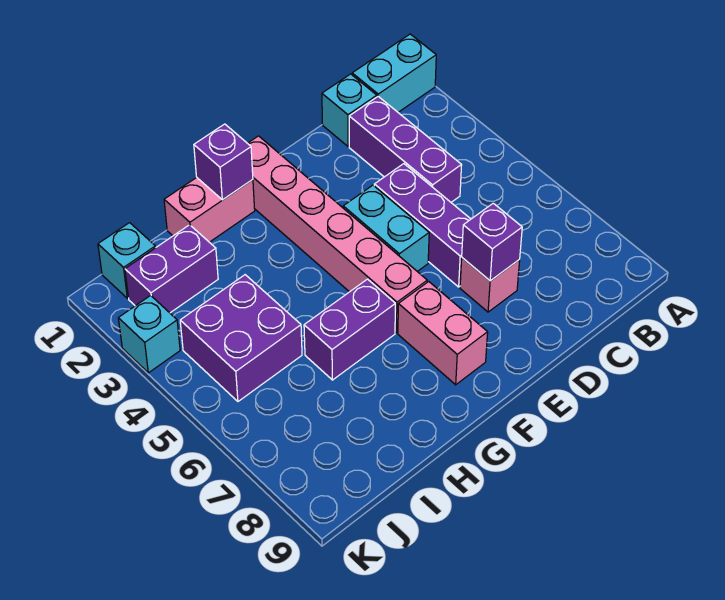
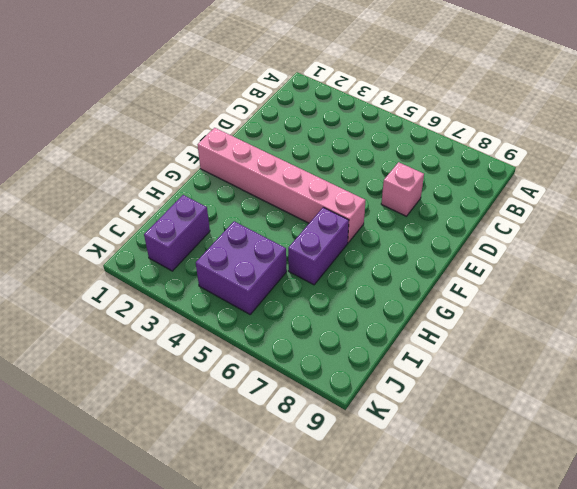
none -> cyan brick A1:B1 level 1
none -> cyan brick C1 level 1
none -> purple brick C2:C4 level 1

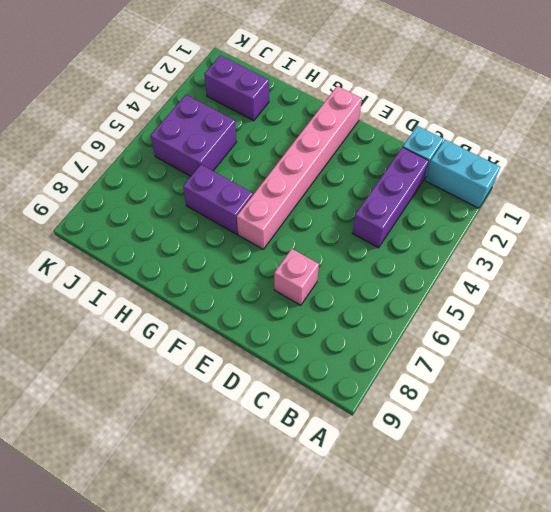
none -> purple brick D4:D6 level 1
none -> cyan brick E4:E5 level 1
none -> pink brick F7:F8 level 1

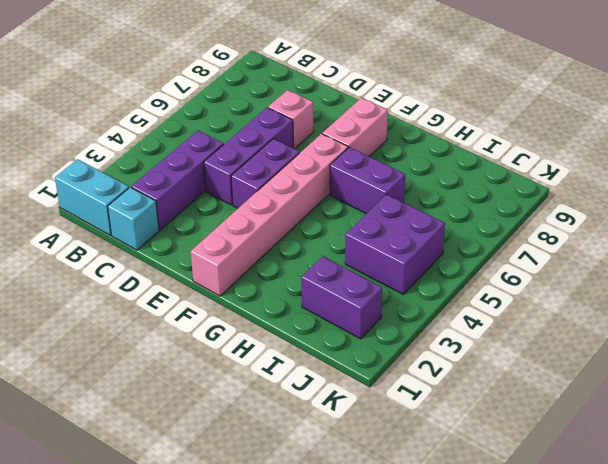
purple brick E4:E5 level 1 -> cyan brick E4:E5 level 1
none -> pink brick G1:H1 level 1
none -> cyan brick J1 level 1
none -> cyan brick K3 level 1

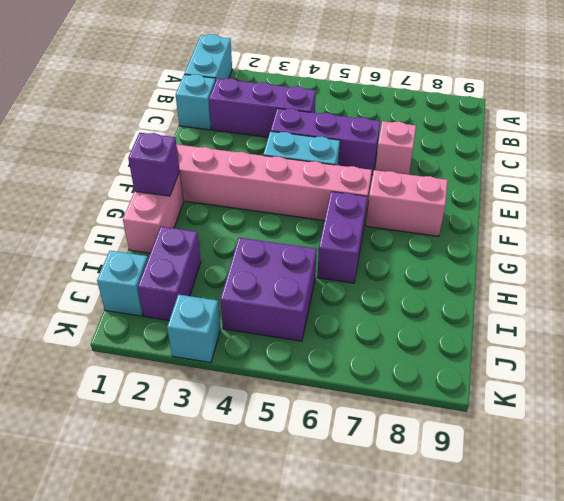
none -> purple brick D7 level 2

